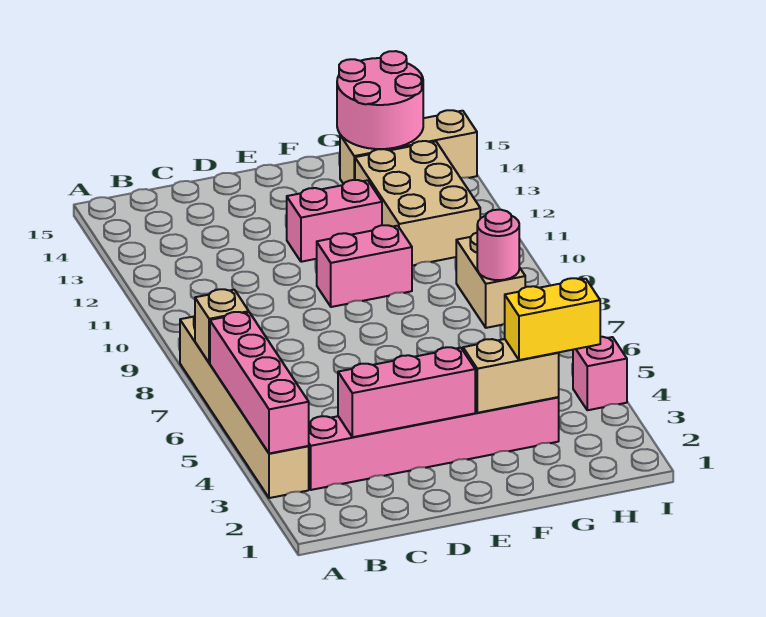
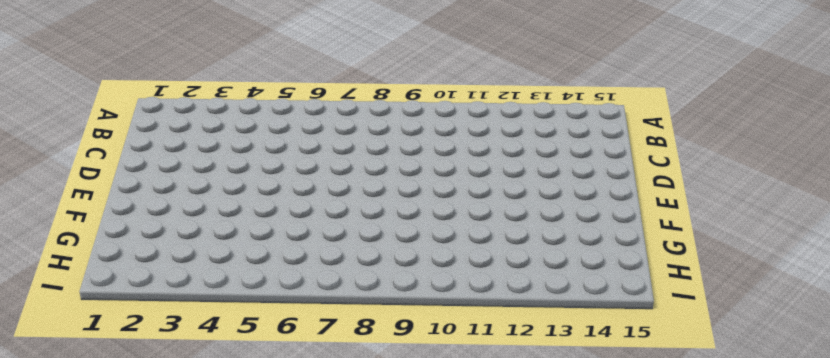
none -> tan brick A3:A8 level 1
none -> pink brick B3:G3 level 1
none -> pink brick E10:F10 level 1

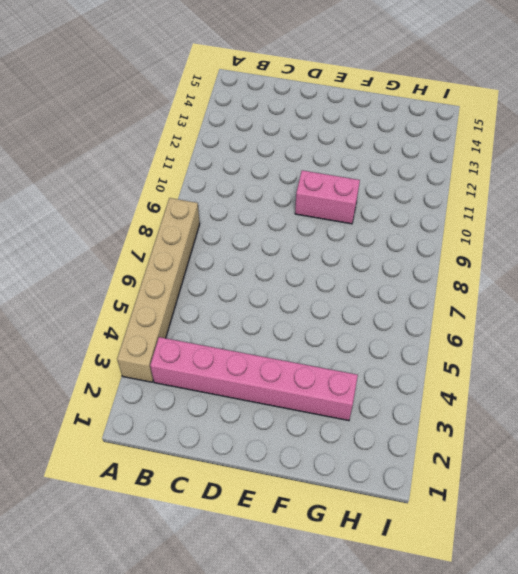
none -> pink brick E12:F12 level 1
none -> tan brick G11:H13 level 1
none -> tan brick G14:I14 level 1

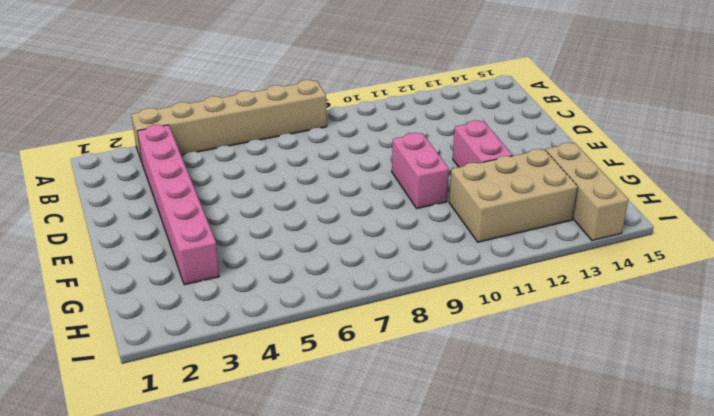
none -> tan brick H8:H9 level 1
none -> pink brick I4 level 1
none -> pink brick A3:A6 level 2

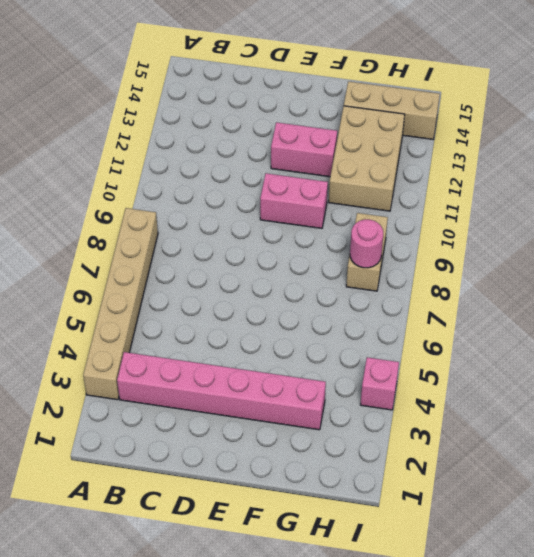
none -> pink brick A3:A6 level 2
none -> tan brick A7 level 2
none -> pink brick C3:E3 level 2

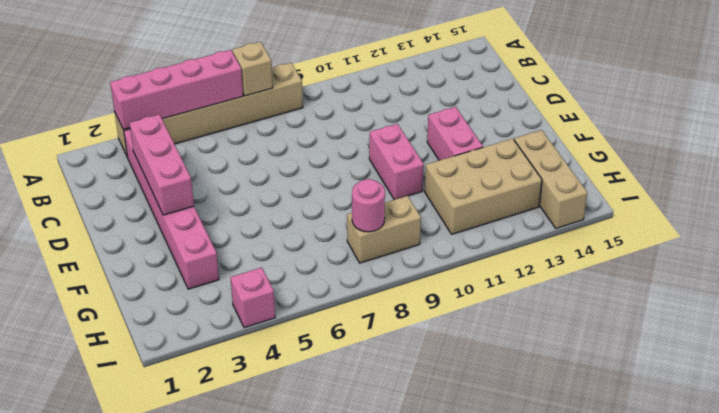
none -> tan brick F3:G3 level 2
none -> pink round brick G14:H15 level 2
none -> yellow brick G3:H3 level 3

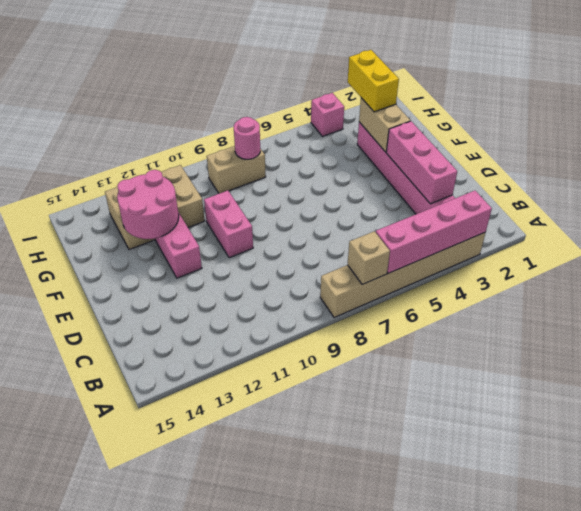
pink round brick F12:G13 level 2 -> pink round brick G14:H15 level 2
none -> tan brick G14:I14 level 1

